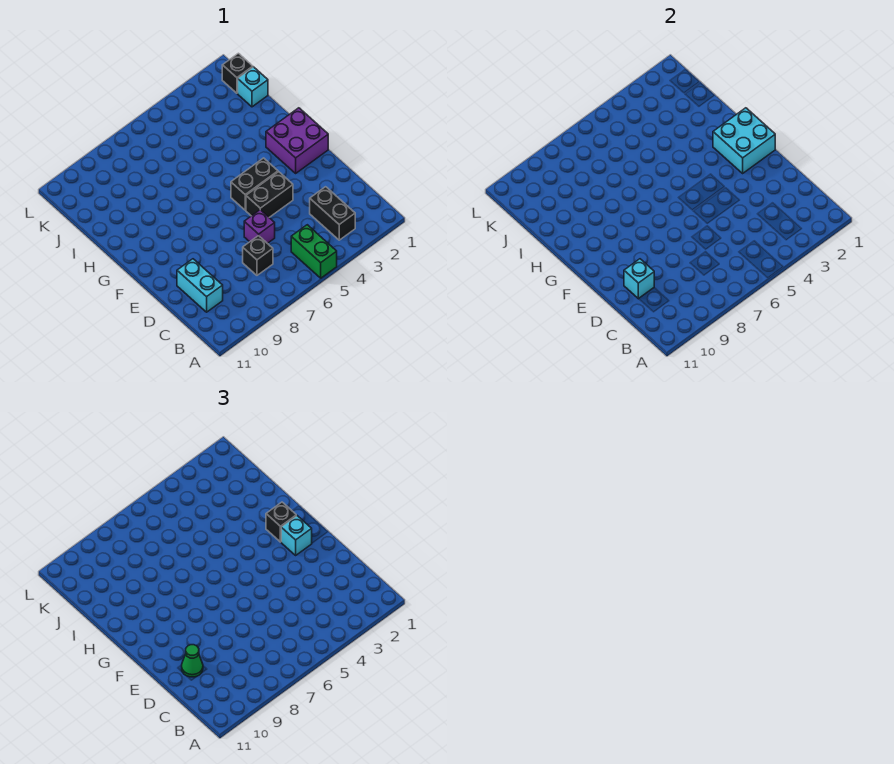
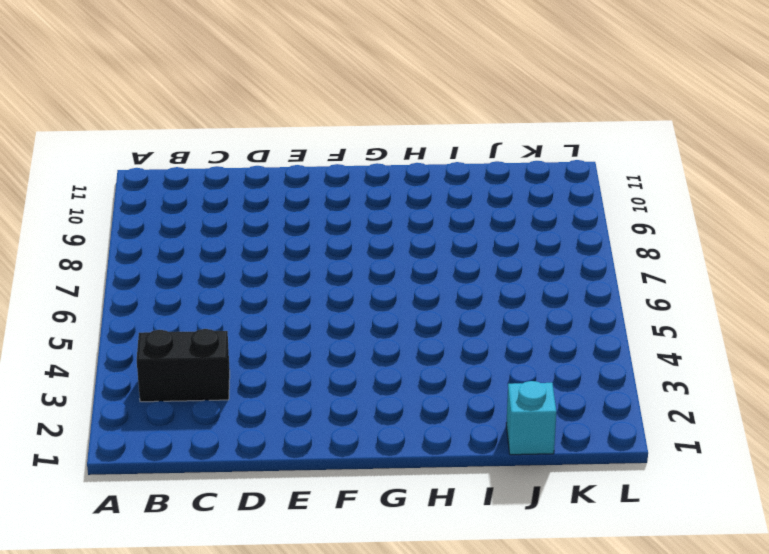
none -> green brick A5:B5 level 1
none -> black brick C7 level 1
none -> cyan brick C10:D10 level 1

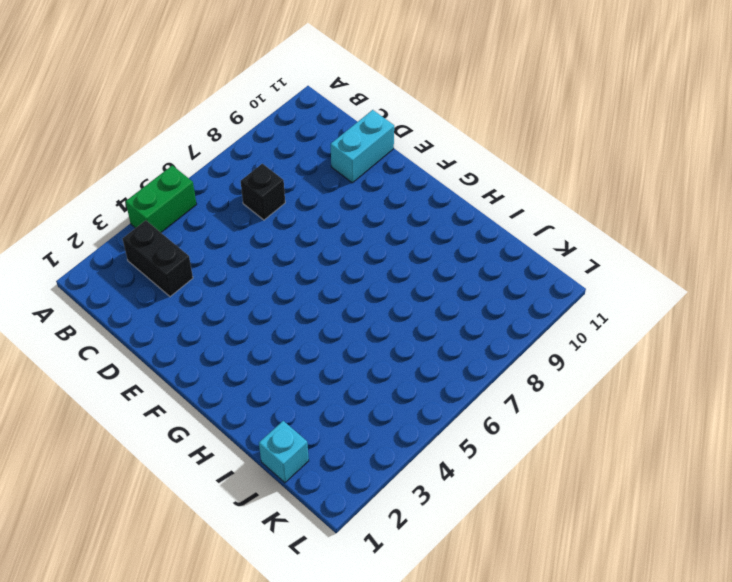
green brick A4:A5 level 1 -> green brick A5:B5 level 1
cyan brick D10:D11 level 1 -> cyan brick C10:D10 level 1
none -> purple brick D6 level 1
none -> black brick E4:E5 level 1
none -> purple brick F1:G2 level 1

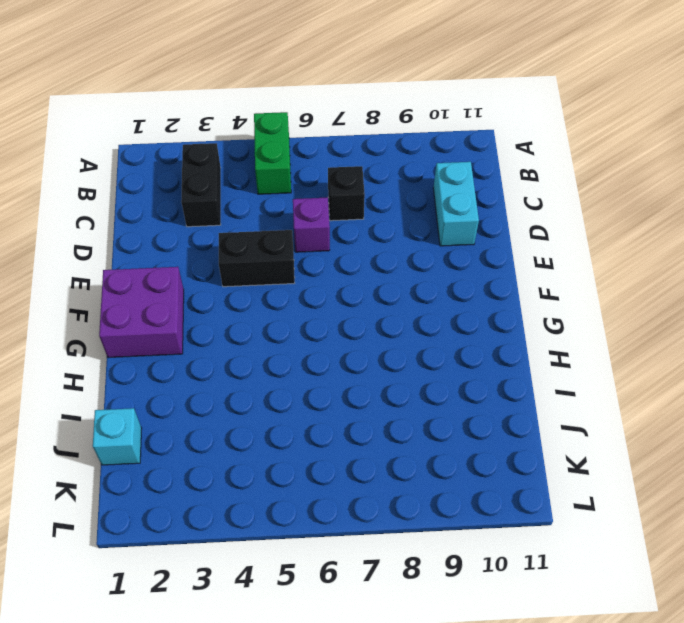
none -> black brick F4:F5 level 1
none -> black brick K1 level 1
none -> cyan brick D10 level 2

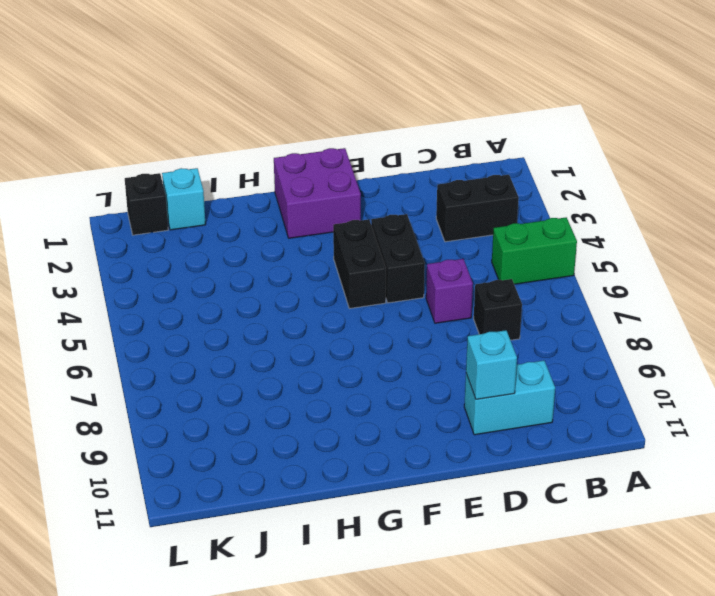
none -> cyan brick F1:G2 level 2
none -> green cone D10 level 3
none -> cyan brick F2 level 3

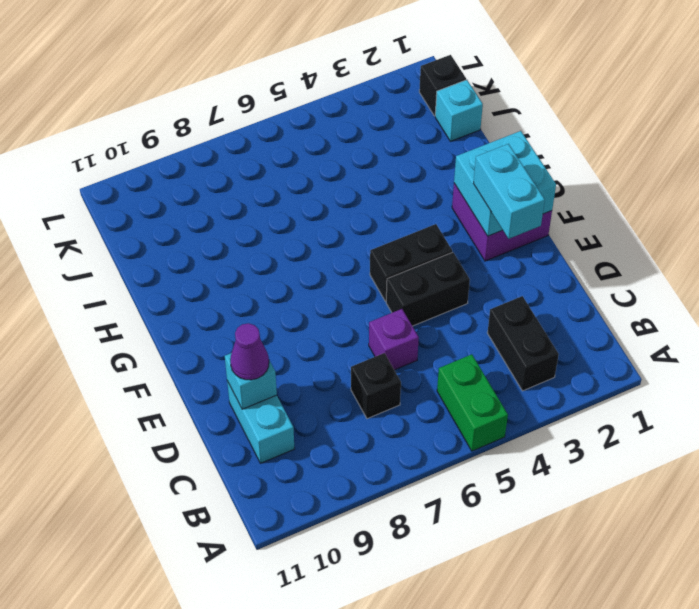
purple cone D10 level 3 -> green cone D10 level 3
cyan brick E2:F2 level 3 -> cyan brick F2 level 3
none -> black brick G2 level 3

